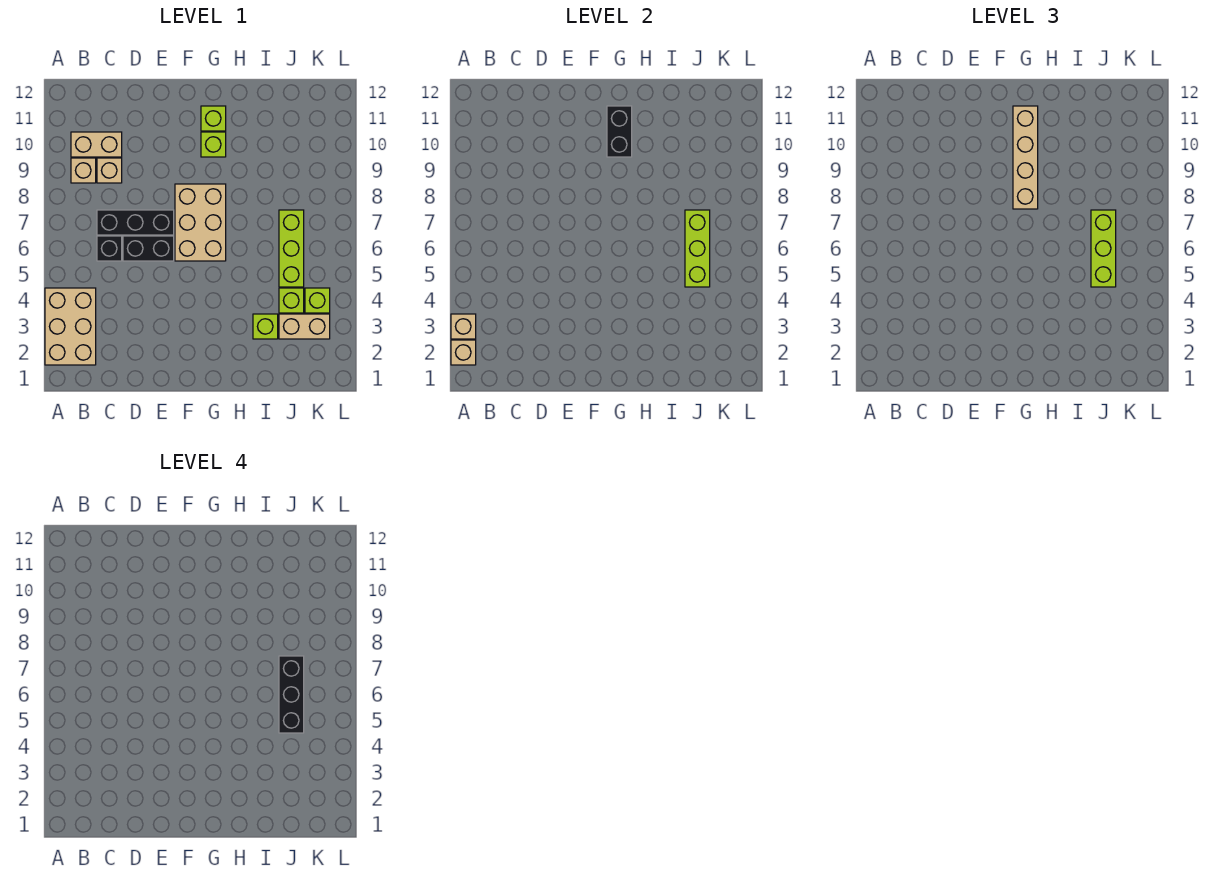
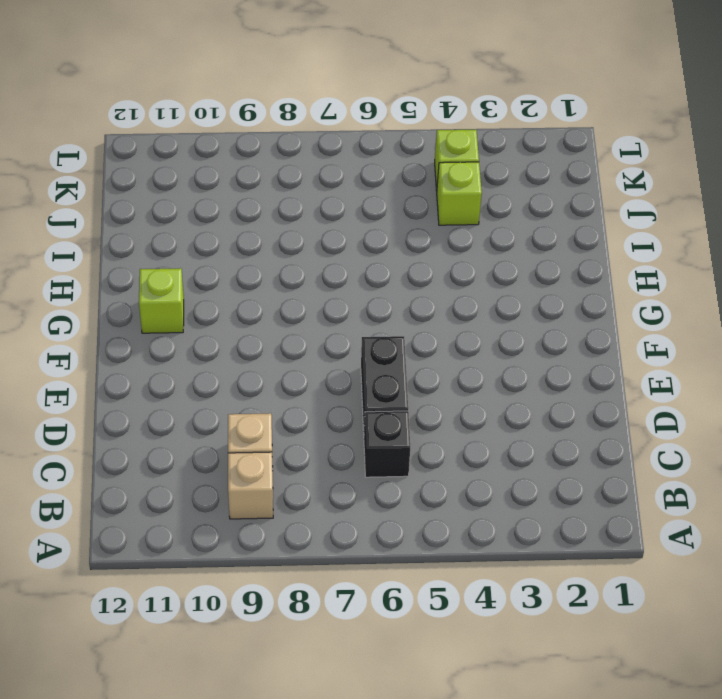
none -> tan brick A2:B4 level 1
none -> tan brick B10:C10 level 1
none -> black brick C7:E7 level 1

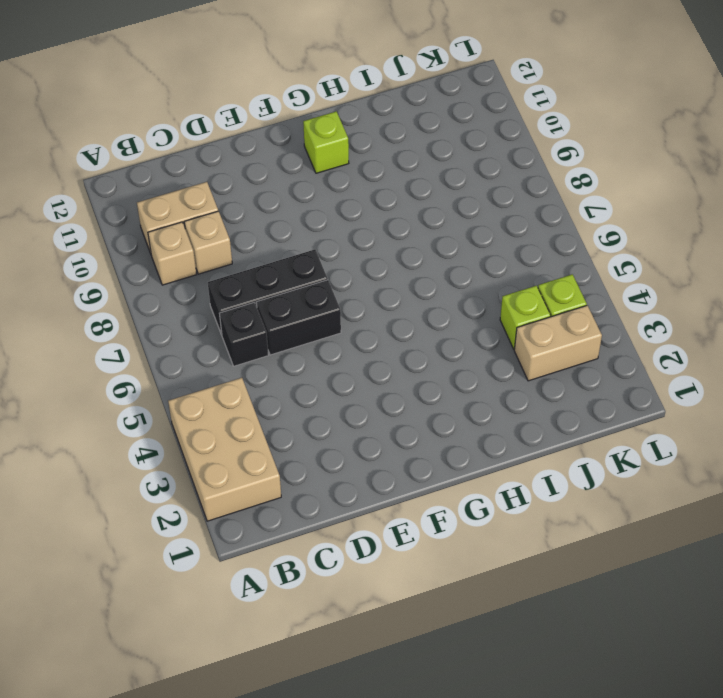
none -> tan brick F6:G8 level 1
none -> lime brick G10 level 1
none -> lime brick I3 level 1

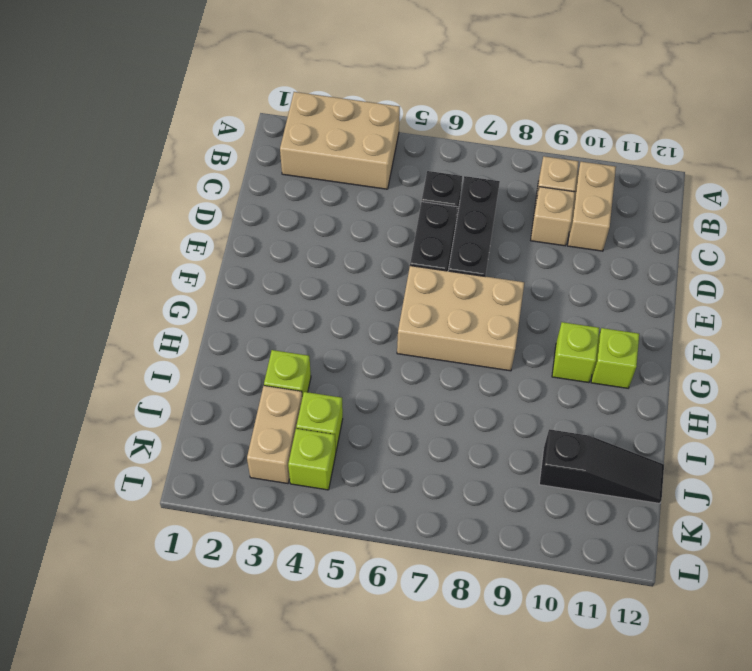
black slope J10:J12 level 1 top 10 -> none
none -> lime brick J5:J7 level 1
none -> tan brick A2 level 2
none -> tan brick A3 level 2

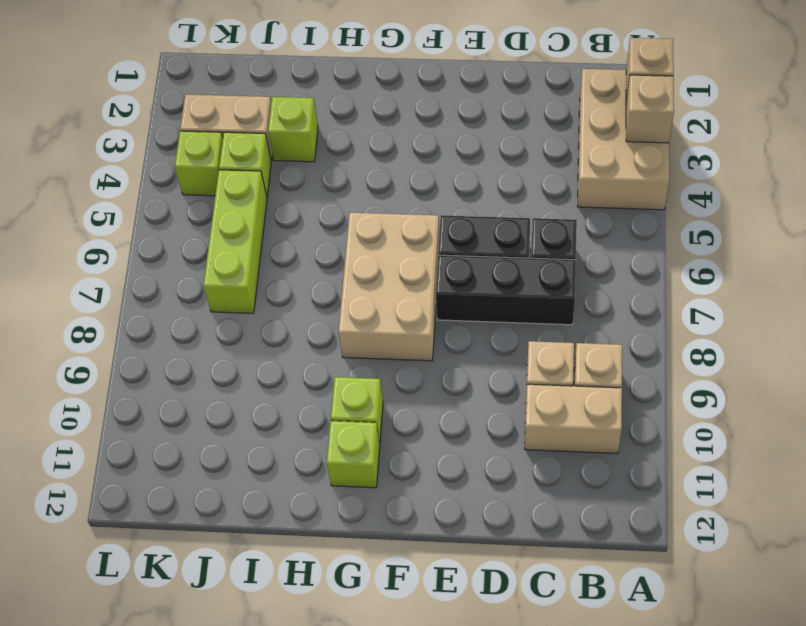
none -> black brick G10:G11 level 2
none -> lime brick J5:J7 level 2
none -> tan brick G8:G11 level 3

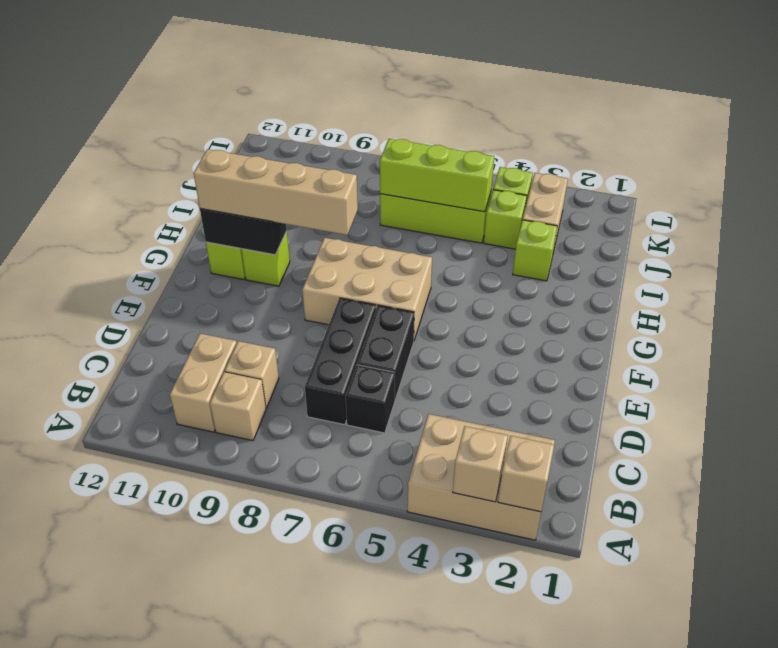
none -> lime brick J5:J7 level 3
none -> black brick J5:J7 level 4

